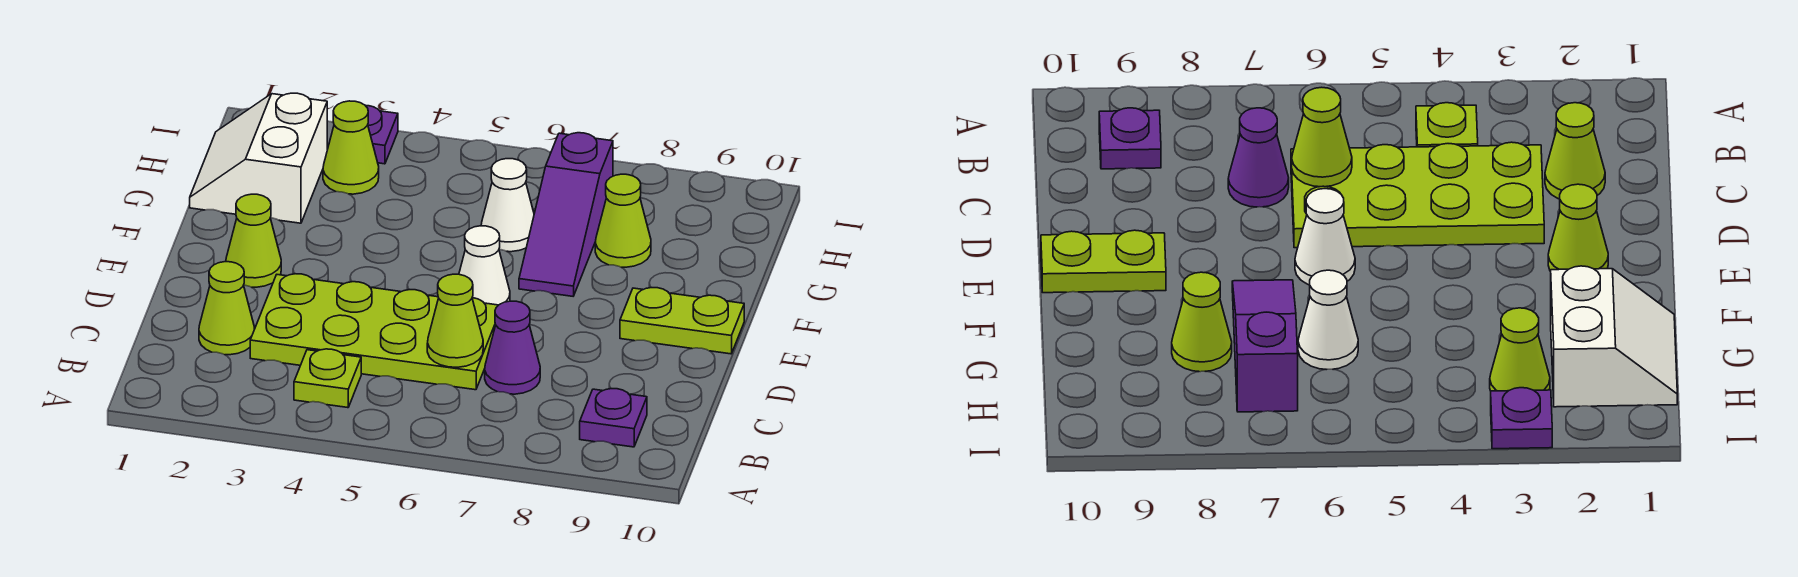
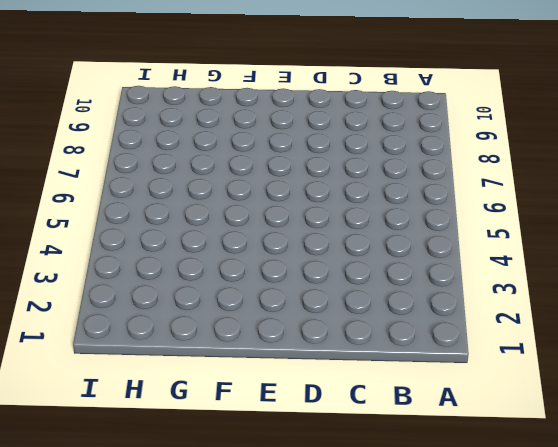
none -> lime plate B4 level 1
none -> purple plate B9 level 1
none -> lime cone C2 level 1

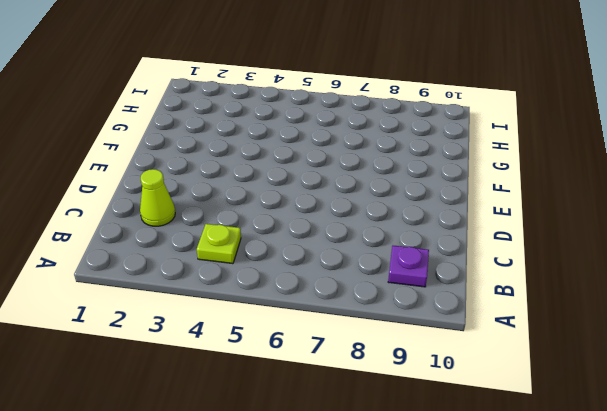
none -> lime plate C3:D6 level 1
none -> purple cone C7 level 1
none -> lime cone E2 level 1

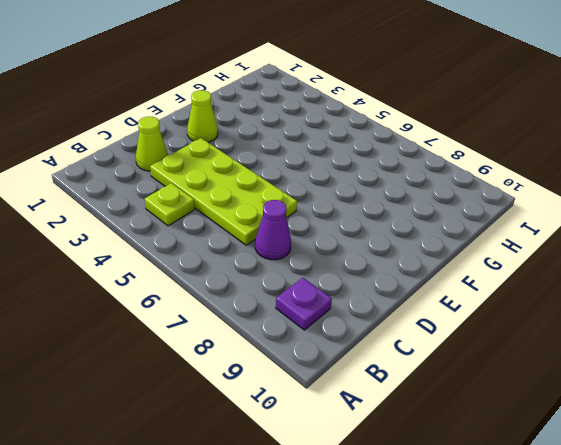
none -> white cone E6 level 1
none -> lime plate E9:E10 level 1
none -> purple slope F7:H7 level 1 top H

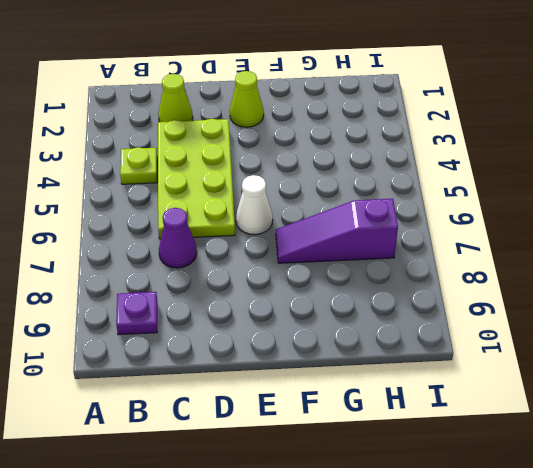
none -> lime plate E9:E10 level 1
none -> white slope G1:H2 level 1 top 2
none -> white cone G6 level 1

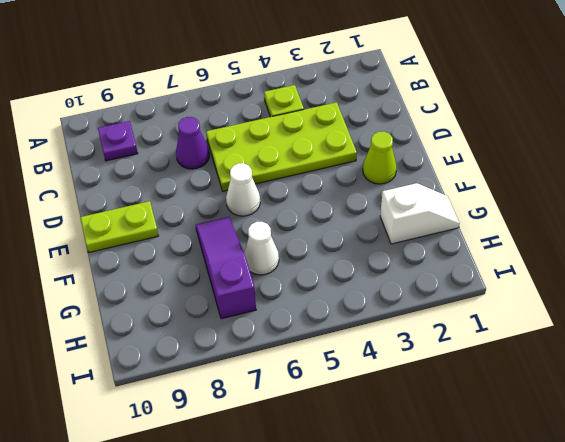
white slope G1:G2 level 1 top 2 -> white slope G1:H2 level 1 top 2
none -> lime cone C2 level 1
none -> lime cone G8 level 1
none -> lime cone H3 level 1

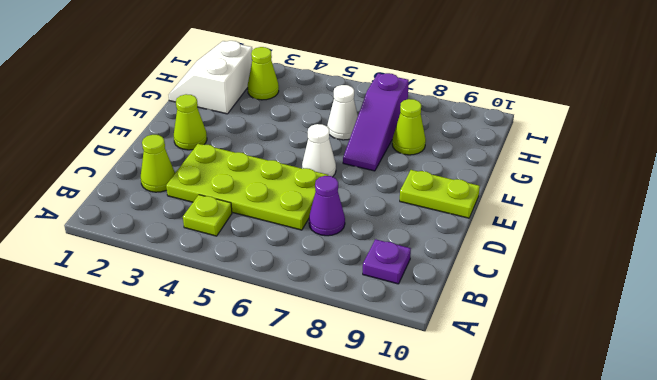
none -> purple plate I3 level 1
none -> lime cone C6 level 2

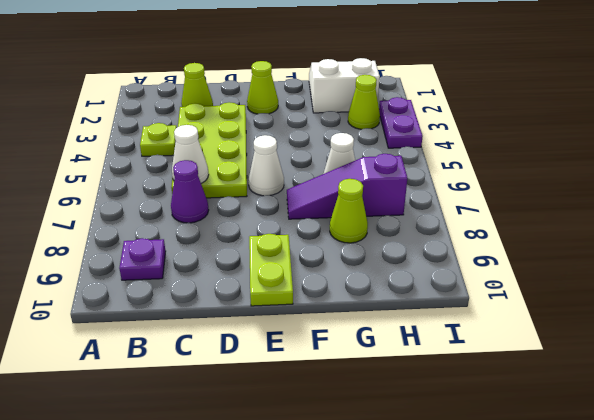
white cone C6 level 2 -> lime cone C6 level 2
purple plate I3:I4 level 1 -> purple plate I3 level 1

